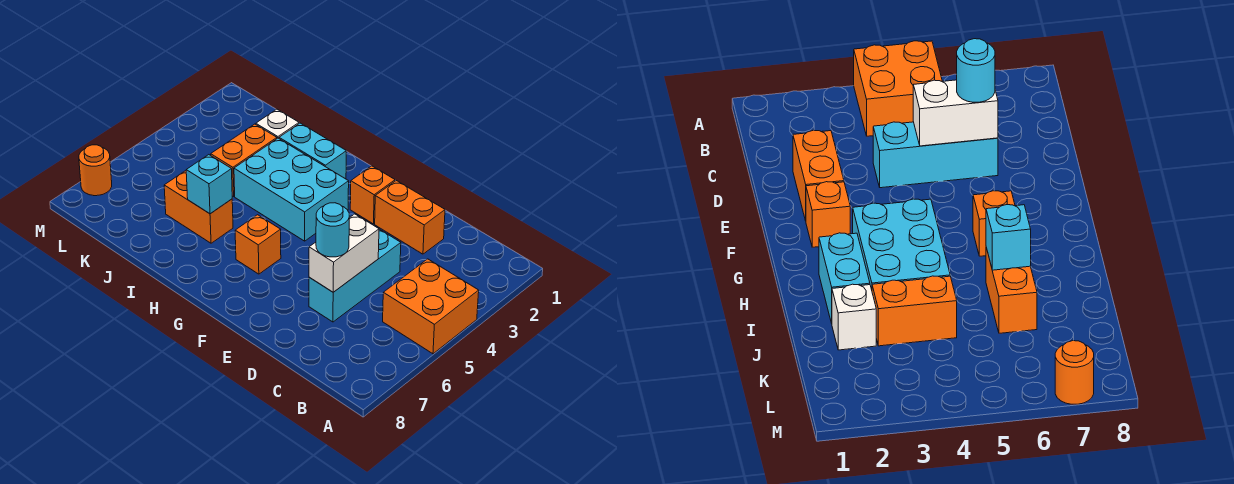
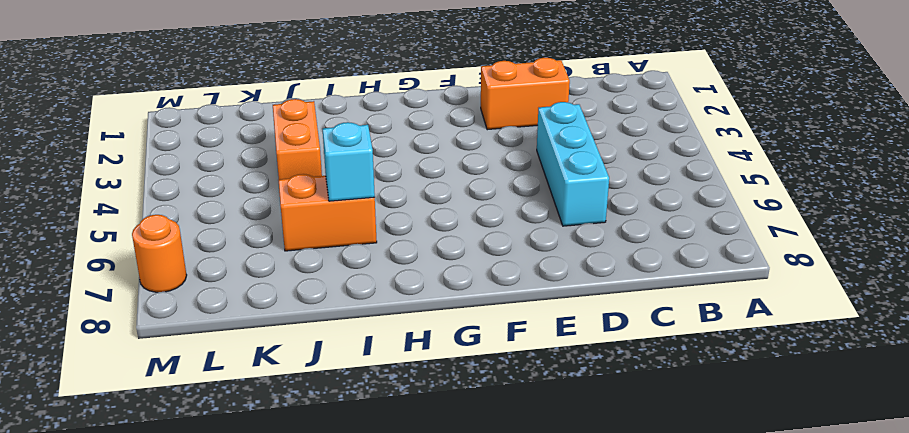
none -> orange brick A4:B5 level 1
none -> orange brick F2 level 1
none -> cyan brick G3:I4 level 1

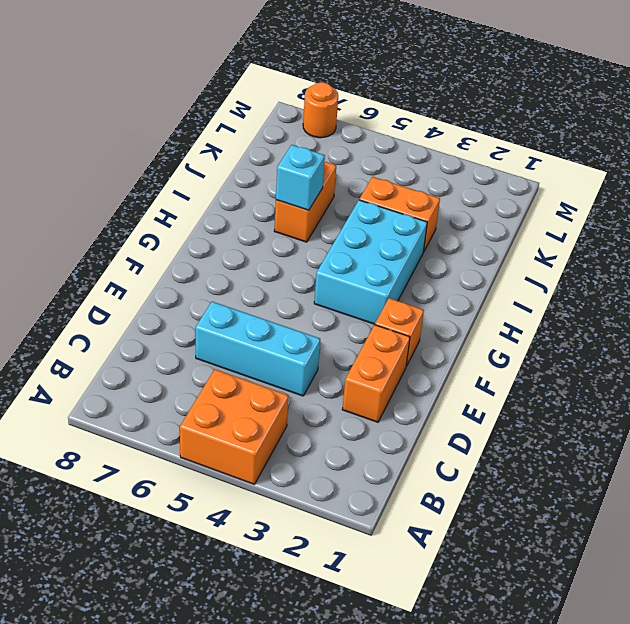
none -> orange brick G6 level 1
none -> cyan brick H2:I2 level 1
none -> white brick J2 level 1

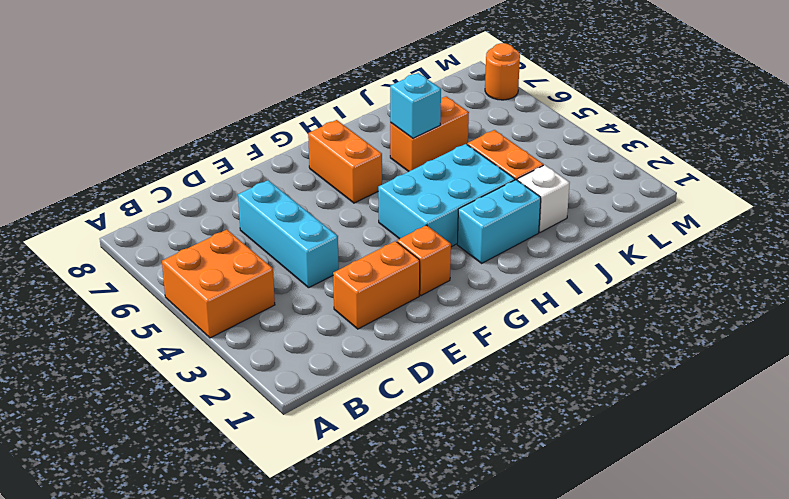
orange brick G6:G7 level 1 -> orange brick G6 level 1
none -> white brick D5:D6 level 2
none -> cyan round brick D6 level 3

